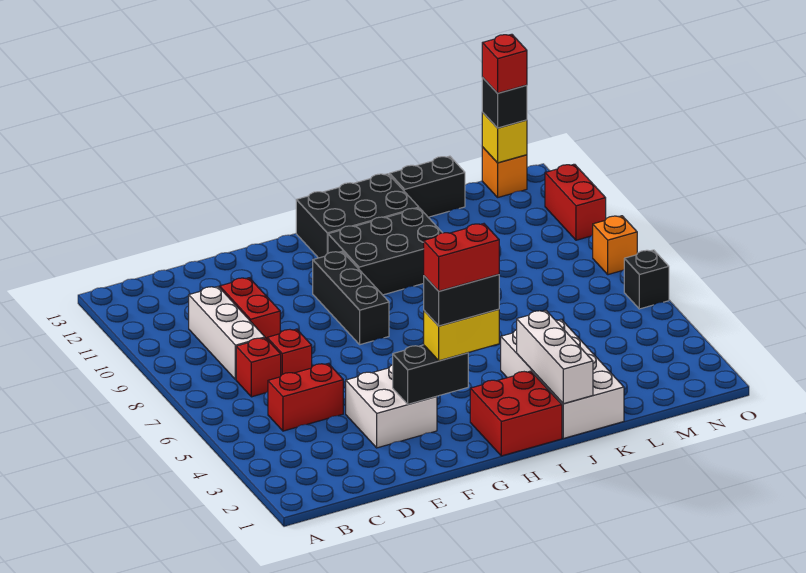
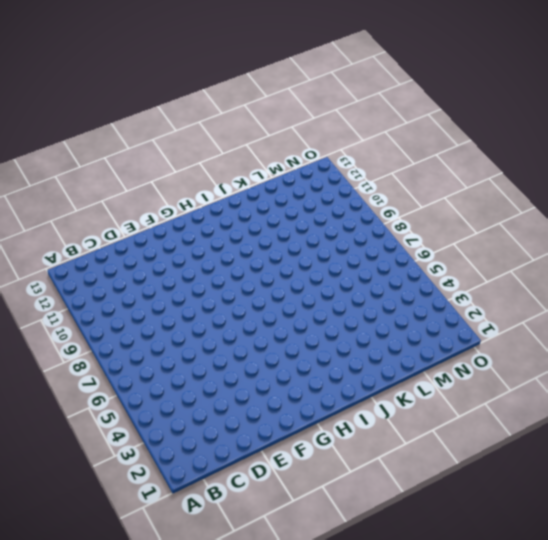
none -> red brick C5:D5 level 1
none -> red brick C7 level 1
none -> white brick C8:C10 level 1

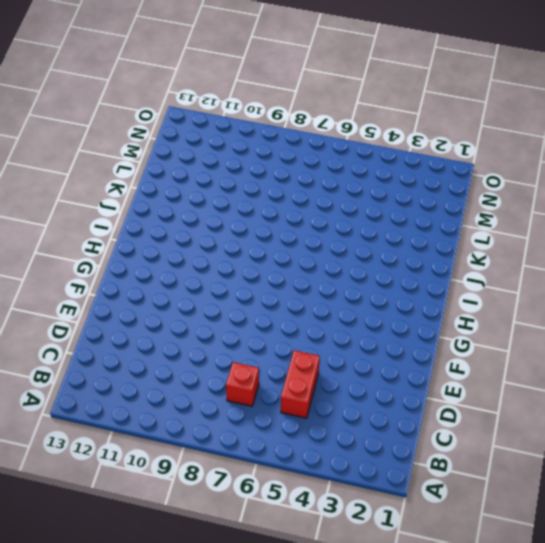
none -> white brick C8:C10 level 1
none -> red brick D7 level 1
none -> red brick D9:D10 level 1

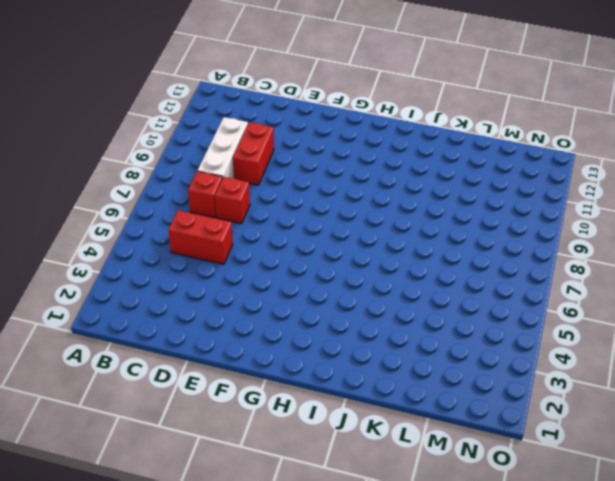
none -> white brick E3:F4 level 1
none -> black brick G8:G10 level 1
none -> red brick H1:I2 level 1

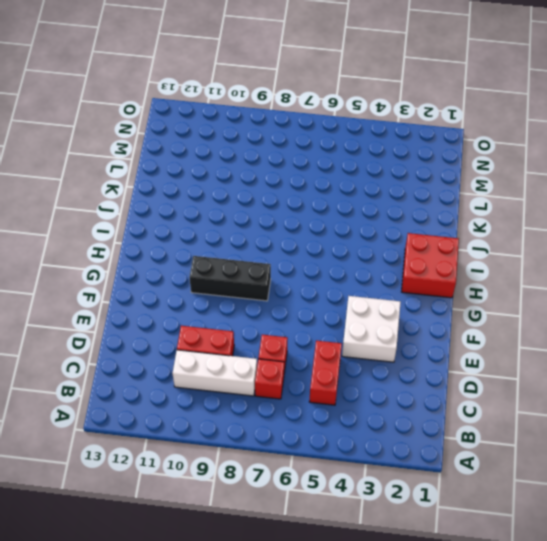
none -> black brick H10:J11 level 1
none -> black brick H12:J13 level 1
none -> white brick J1:K4 level 1

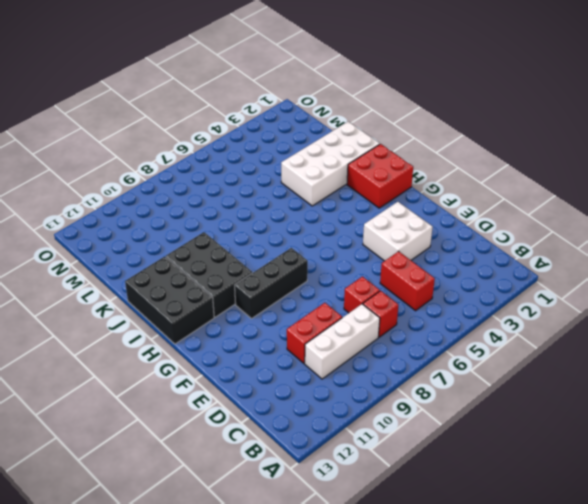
none -> black brick K13:L13 level 1
none -> orange brick N13 level 1
none -> black brick O6 level 1

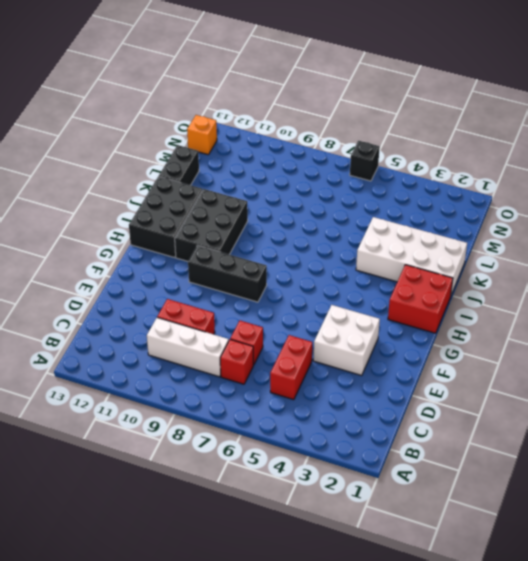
none -> orange brick O8 level 1
none -> red brick O10:O11 level 1
none -> black brick F3:G3 level 2

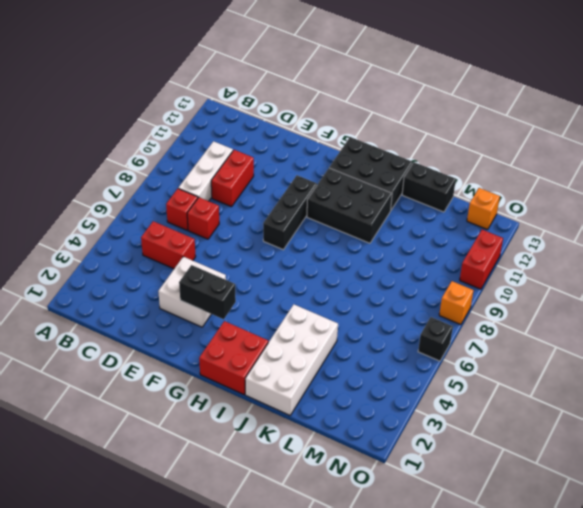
none -> white brick J1:J3 level 2
none -> yellow brick N13 level 2
none -> yellow brick G3:H3 level 3

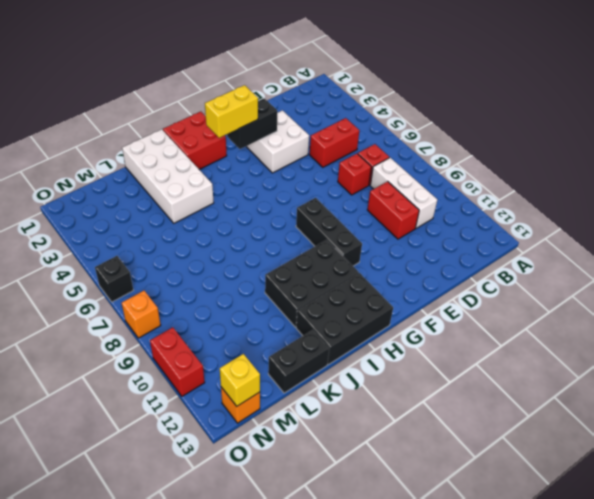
none -> white brick J1:J3 level 2
none -> black brick N13 level 3
none -> black brick G3:H3 level 4

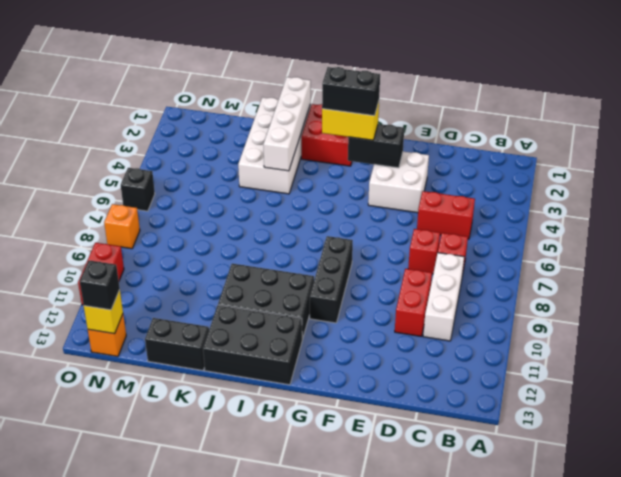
white brick J1:J4 level 2 -> white brick J1:J3 level 2
none -> red brick N13 level 4
none -> red brick G3:H3 level 5

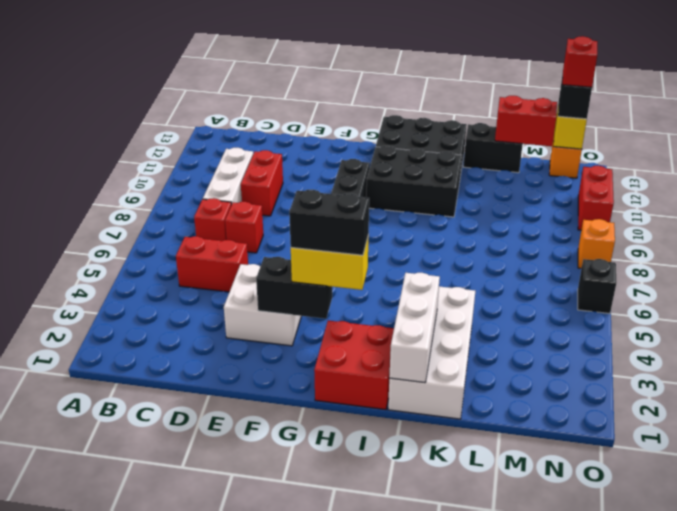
red brick L13:M13 level 2 -> red brick G3:H3 level 5

